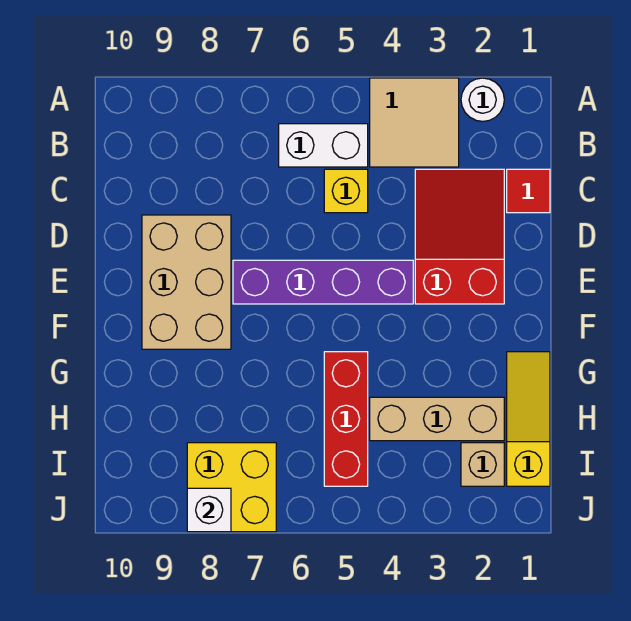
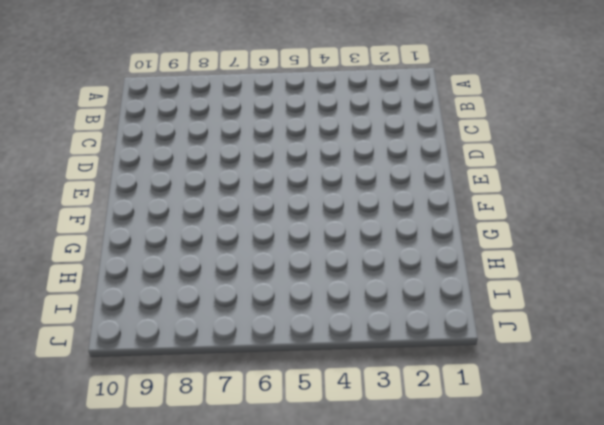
none -> white round brick A2 level 1
none -> tan tile A3:B4 level 1
none -> white brick B5:B6 level 1

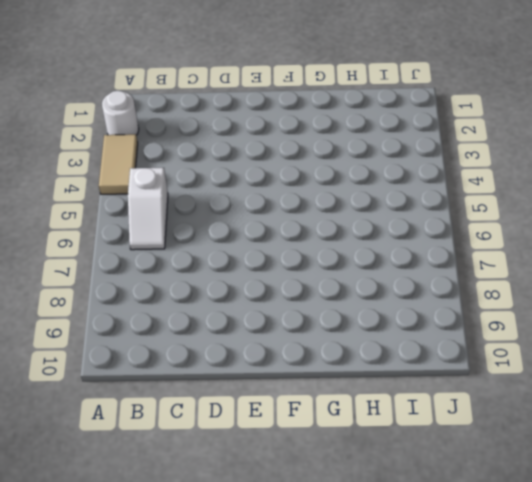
tan tile A3:A4 level 1 -> tan tile A3:B4 level 1
white slope B5:B6 level 1 top 5 -> white brick B5:B6 level 1
none -> red tile C1 level 1
none -> red slope C2:E3 level 1 top E
none -> yellow brick C5 level 1

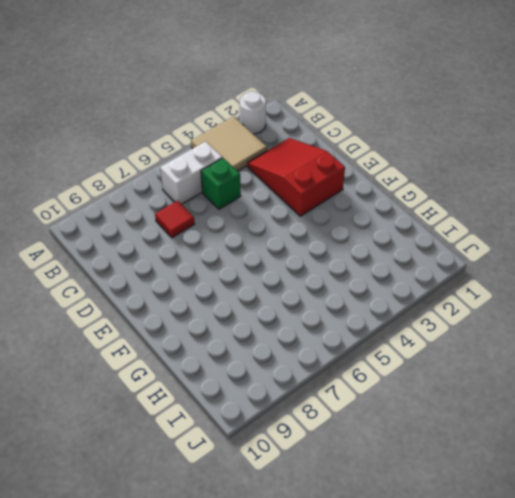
green brick C5 level 1 -> yellow brick C5 level 1
red tile C7 level 1 -> red tile C1 level 1
none -> tan brick D8:F9 level 1
none -> purple brick E4:E7 level 1
none -> yellow slope G1:I1 level 1 top I

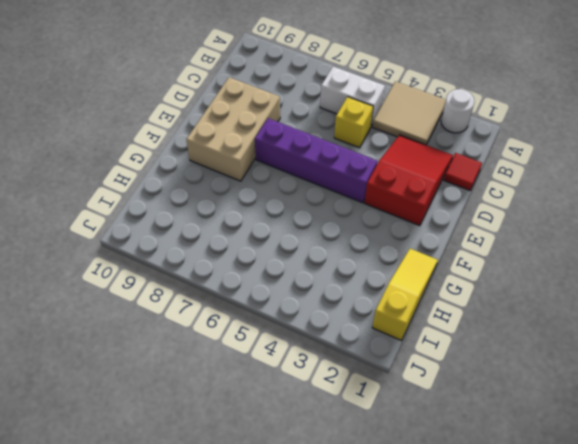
none -> red brick G5:I5 level 1
none -> tan brick H2:H4 level 1
none -> tan brick I2 level 1

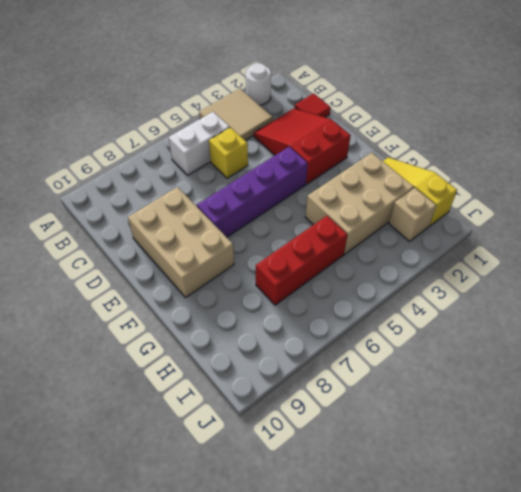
tan brick G2:H4 level 1 -> tan brick H2:H4 level 1
red brick H5:H7 level 1 -> red brick G5:I5 level 1
none -> yellow brick I7:J8 level 1
none -> white brick J8 level 2

